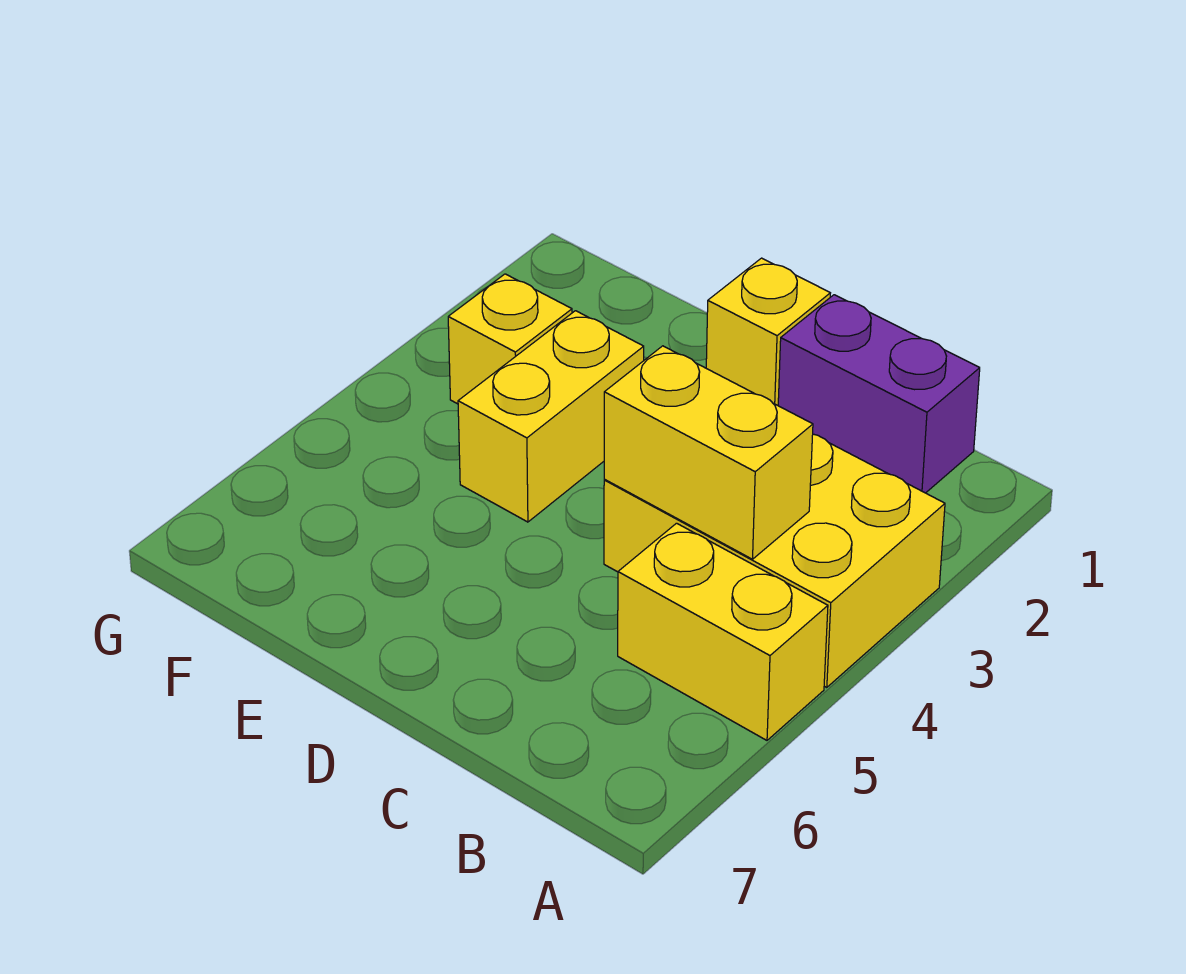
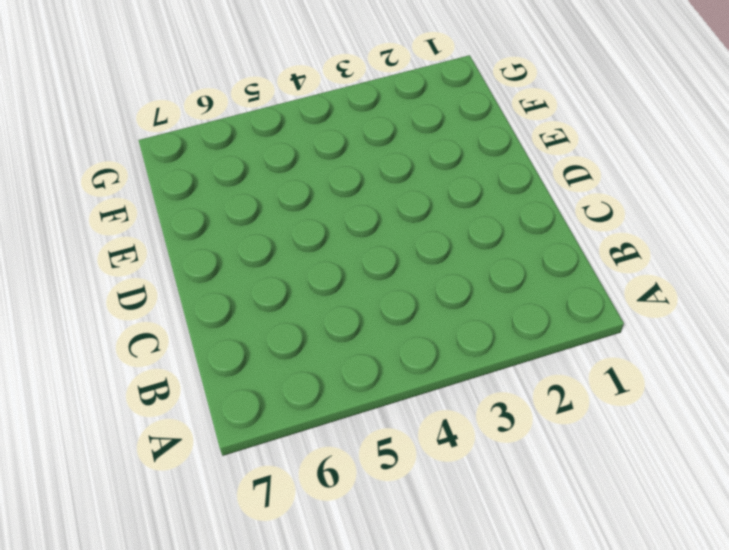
none -> yellow brick A3:C4 level 1
none -> yellow brick A5:B5 level 1

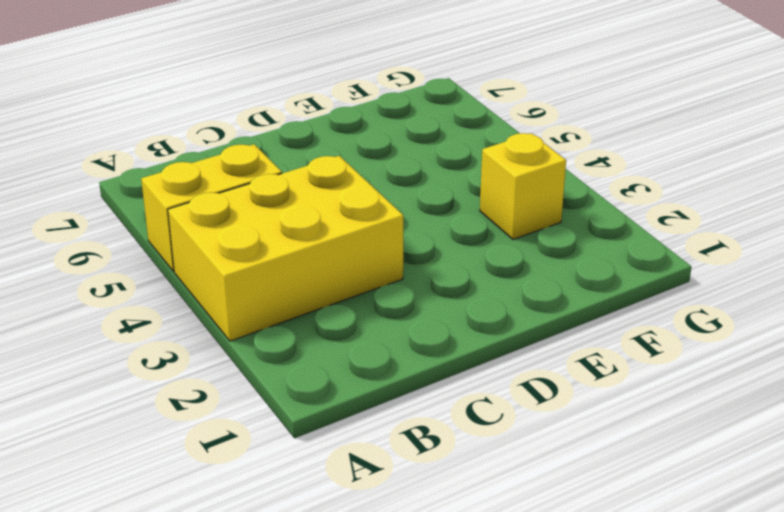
none -> purple brick B1:C1 level 1
none -> yellow brick D1 level 1

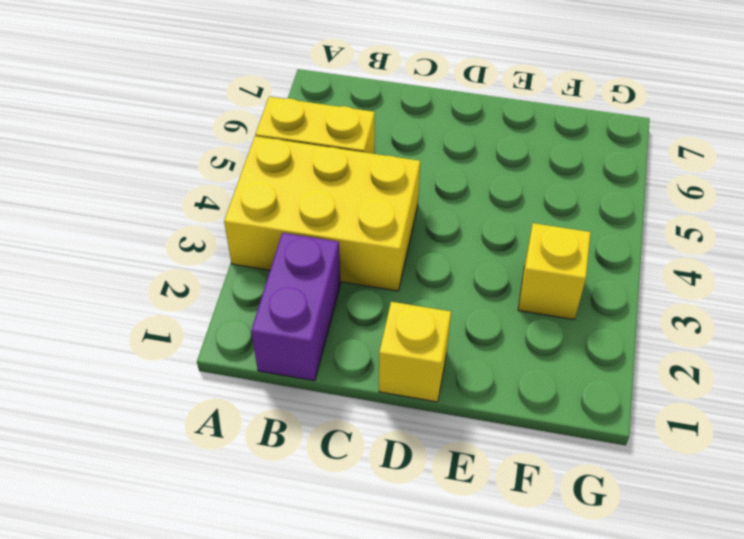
purple brick B1:B2 level 1 -> purple brick B1:C1 level 1
none -> yellow brick E3:E4 level 1
none -> yellow brick B4:C4 level 2

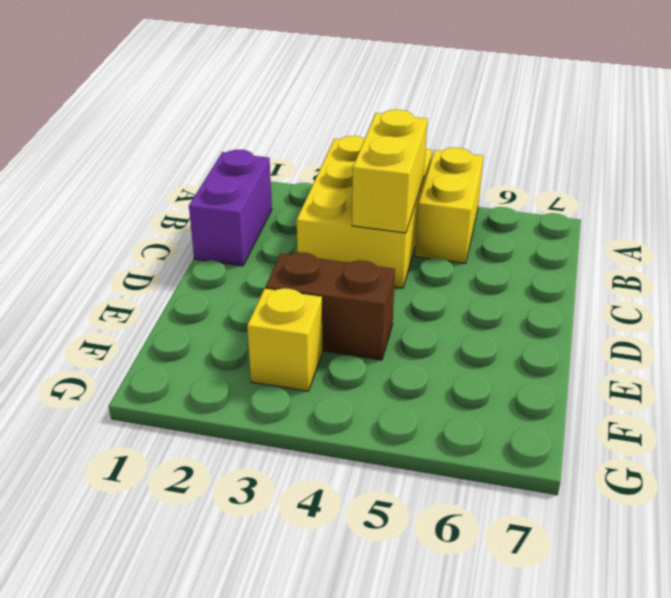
brown brick E3:E4 level 1 -> yellow brick E3:E4 level 1
none -> yellow brick D1 level 1

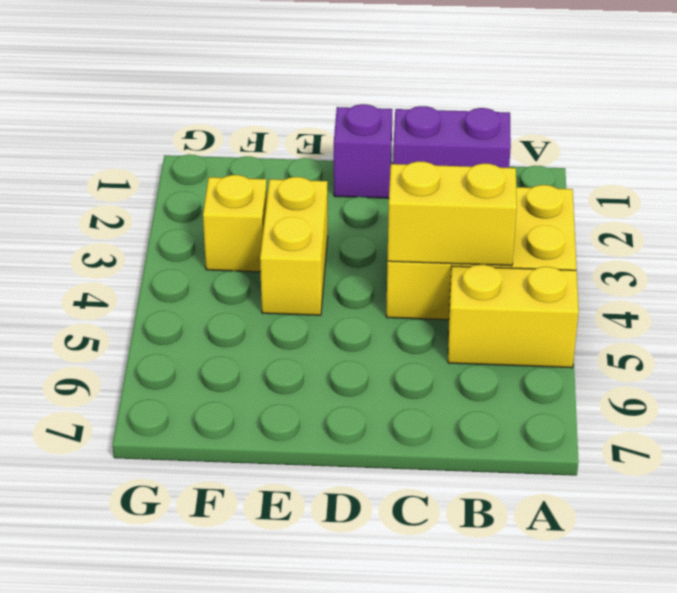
purple brick D1 level 1 -> yellow brick D1 level 1

